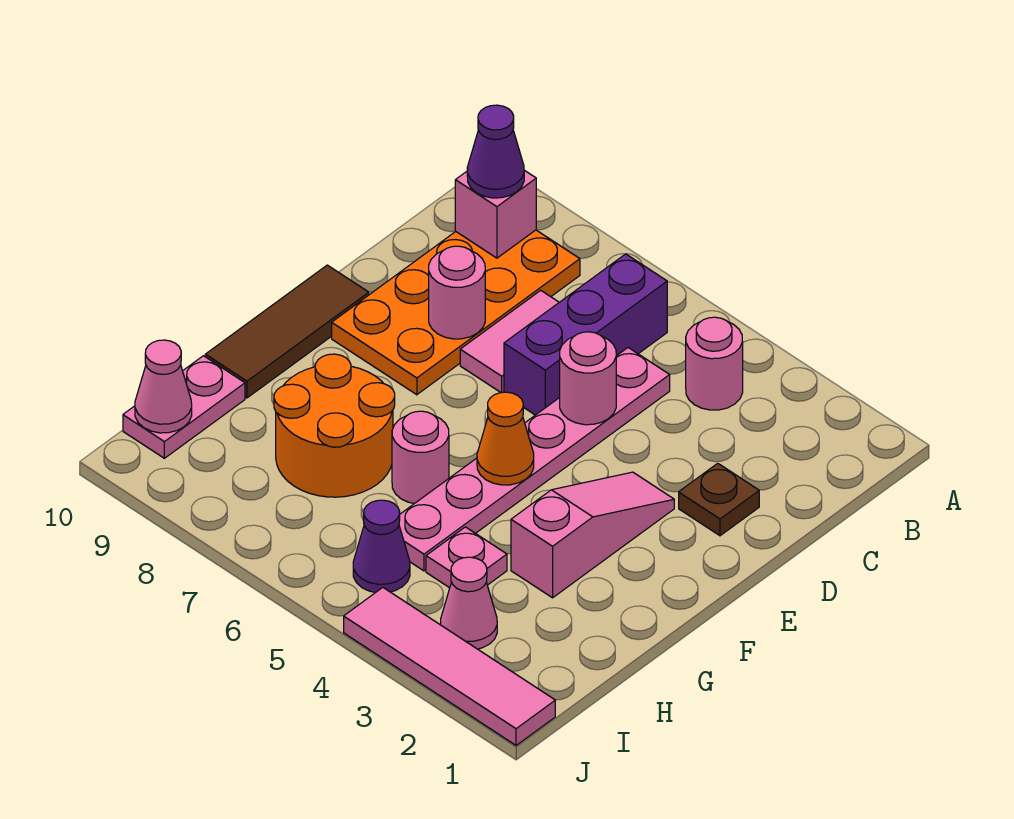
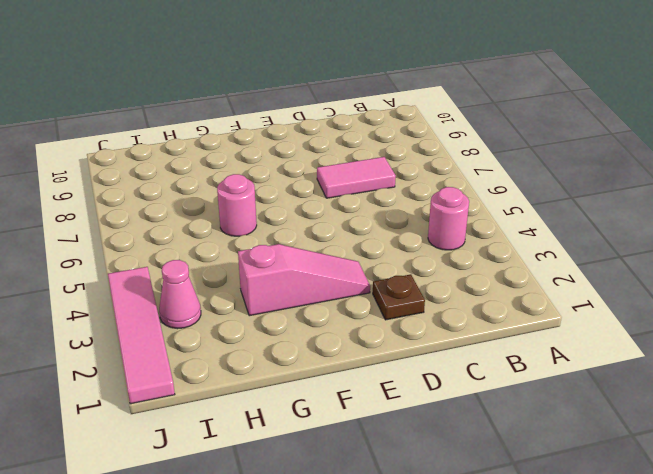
none -> purple brick B6:D6 level 1
none -> orange plate B8:E9 level 1
none -> pink plate C5:H5 level 1

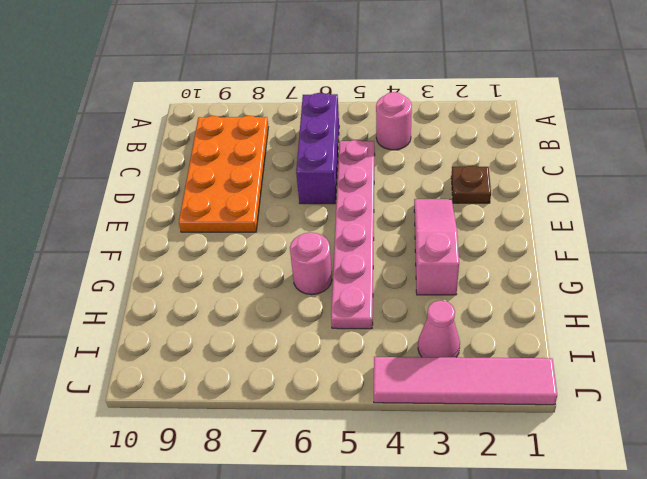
none -> pink tile C7:D7 level 1
none -> brown tile E10:G10 level 1
none -> orange round brick G7:H8 level 1

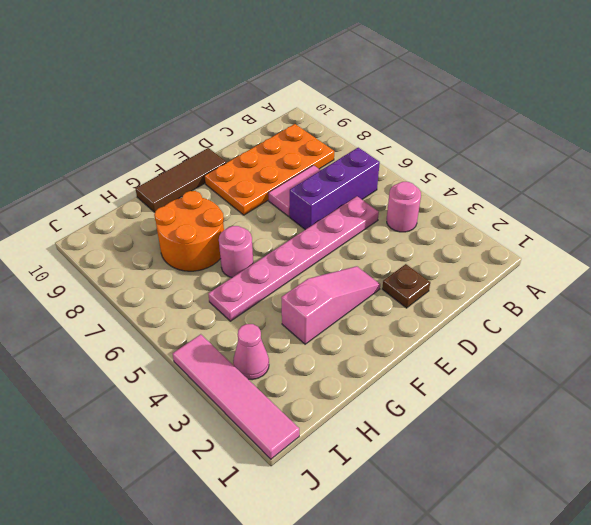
none -> pink plate H4 level 1
none -> pink plate H10:I10 level 1
none -> purple cone I5 level 1

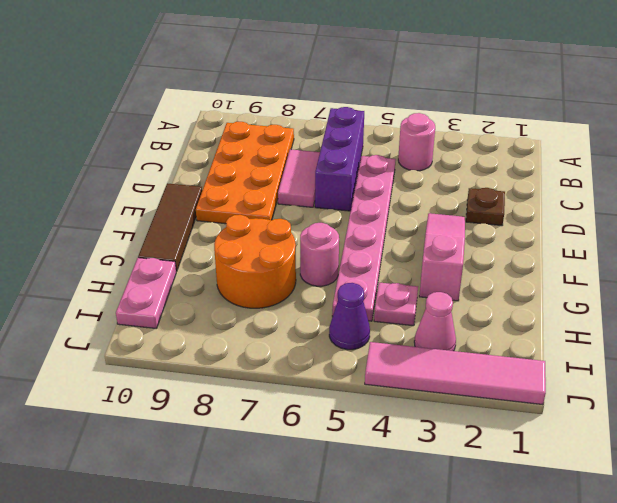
none -> pink brick B9 level 2
none -> pink round brick D5 level 2
none -> pink round brick D8 level 2

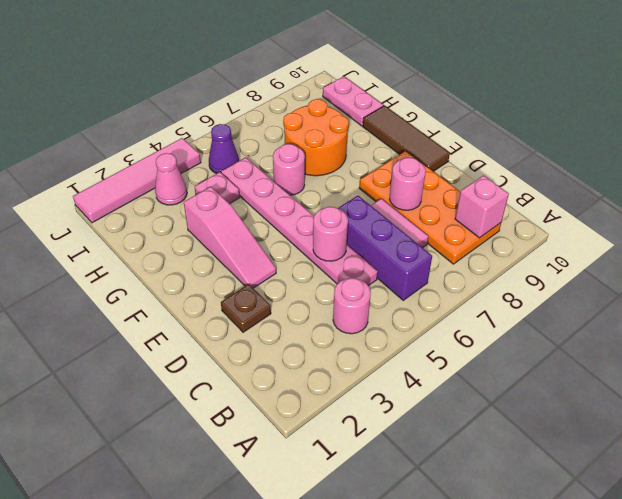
none -> orange cone F5 level 2
none -> pink cone I10 level 2
none -> purple cone B9 level 3

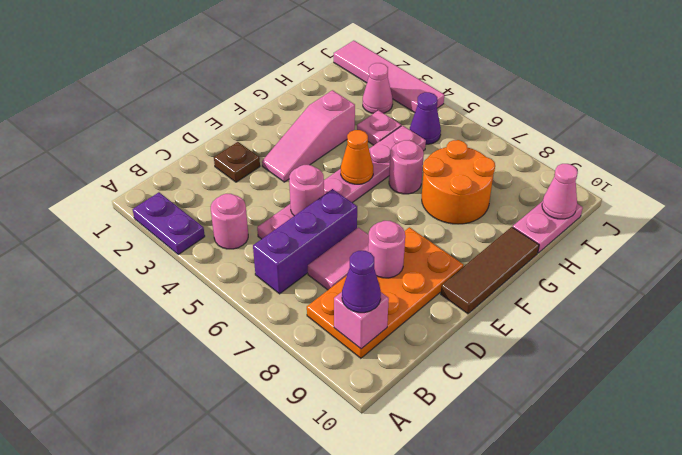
purple plate A2:A3 level 1 -> none

